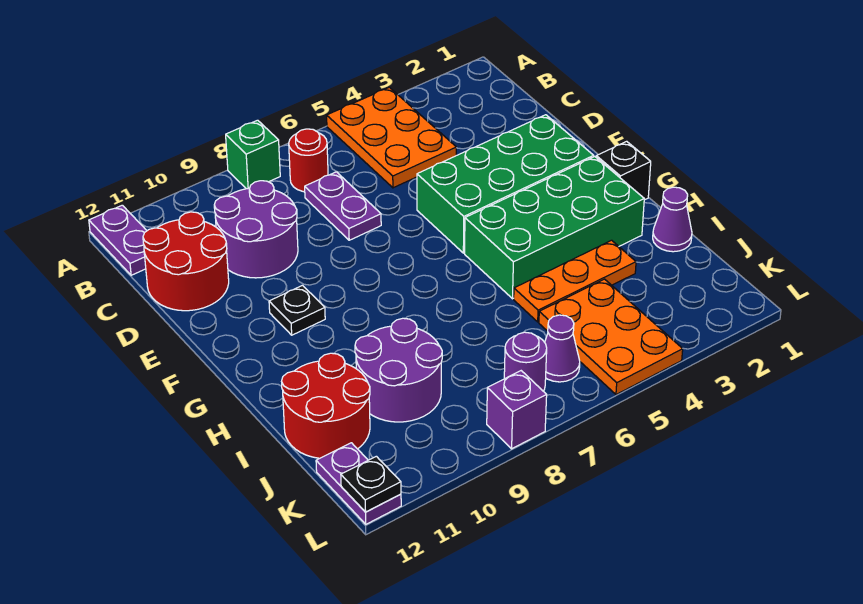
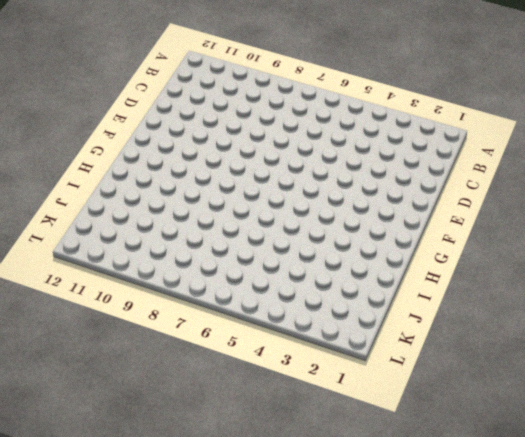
none -> orange plate A4:C5 level 1
none -> green brick A8 level 1
none -> purple plate A12:B12 level 1

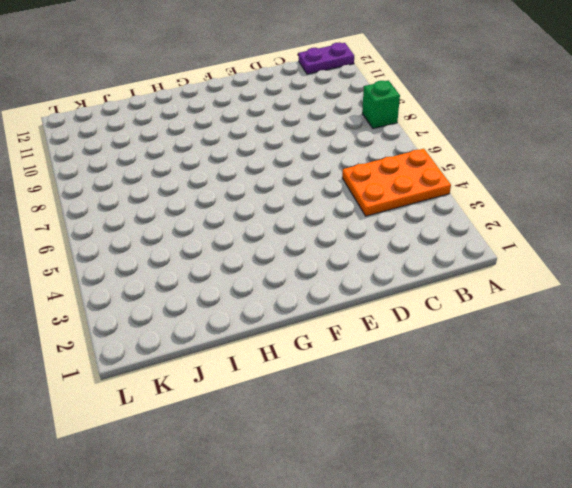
none -> red round brick B7 level 1
none -> purple plate C7:D7 level 1
none -> purple round brick C9:D10 level 1

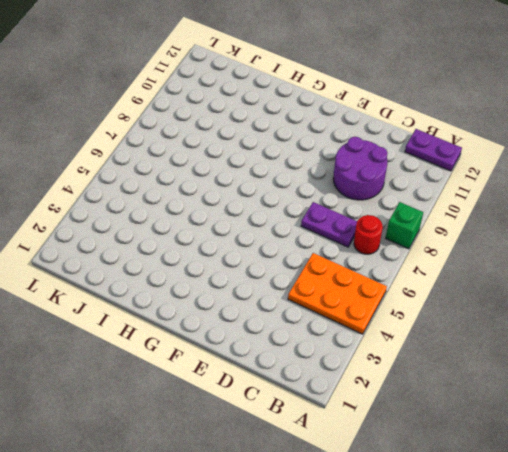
none -> red round brick C11:D12 level 1
none -> green brick E2:F5 level 1
none -> black plate F10 level 1

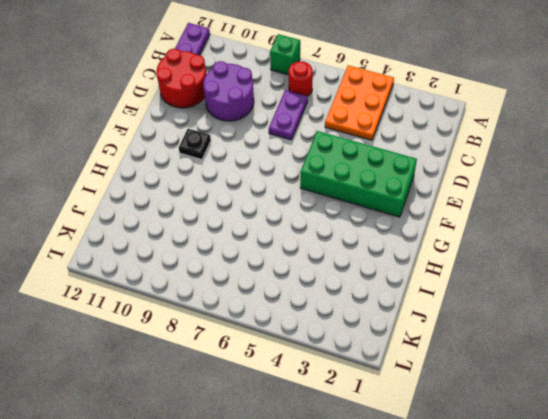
none -> black brick G1 level 1
none -> green brick G2:H5 level 1
none -> purple cone I1 level 1

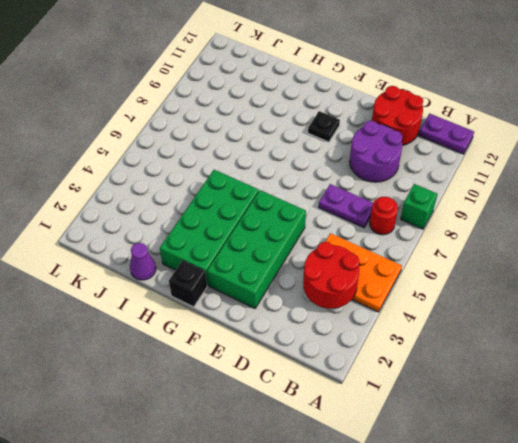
red round brick B3:C4 level 2 -> red round brick I11:J12 level 1
none -> orange plate I3:I5 level 1
none -> purple round brick I9:J10 level 1
none -> orange plate J4:L5 level 1

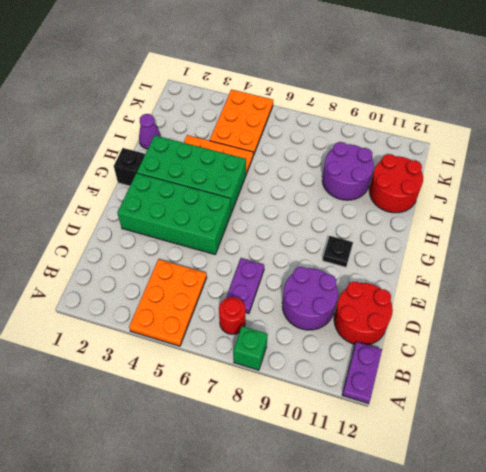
none -> purple cone K6 level 1
none -> purple round brick K7 level 1
none -> purple plate K12:L12 level 1

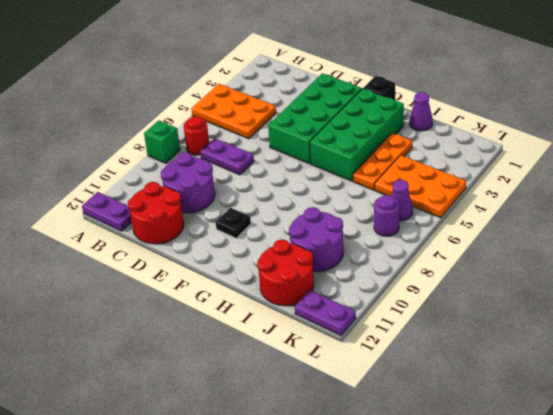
none -> purple brick L8 level 1
none -> black plate L12 level 2

